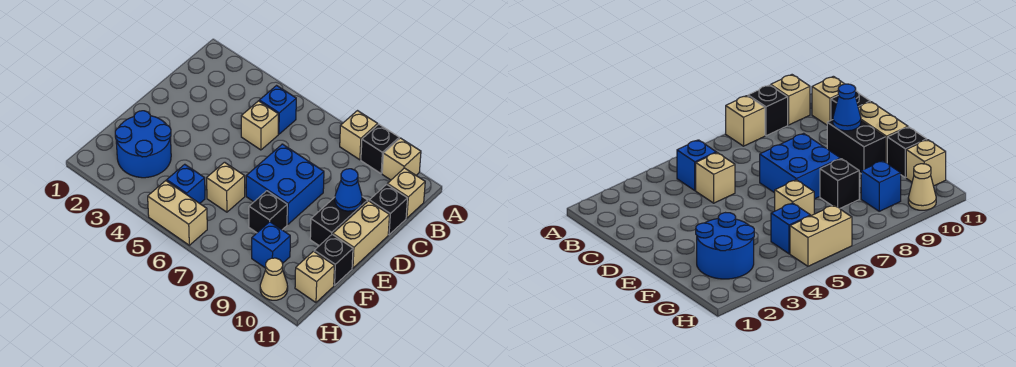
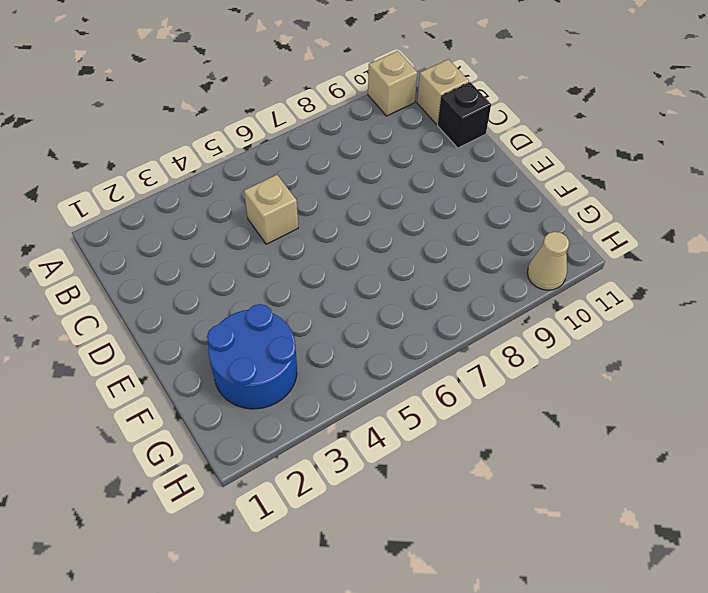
none -> tan brick A8 level 1
none -> black brick A9 level 1
none -> blue brick B5 level 1

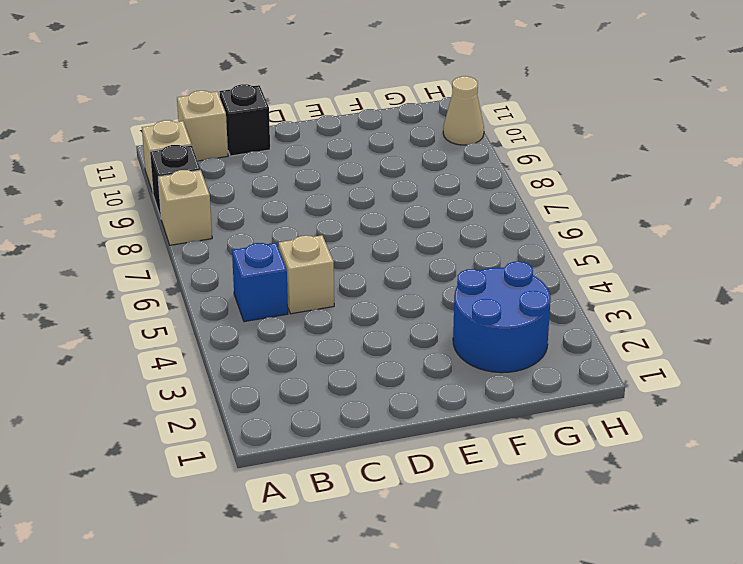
none -> blue brick D7:E8 level 1
none -> black brick D10:E10 level 1
none -> tan brick D11:E11 level 1

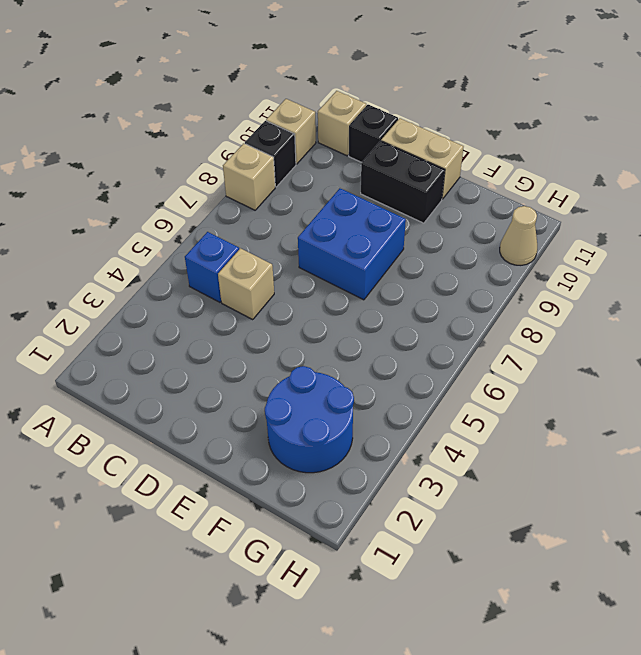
none -> tan brick F6 level 1
none -> black brick F8 level 1
none -> black brick F11 level 1

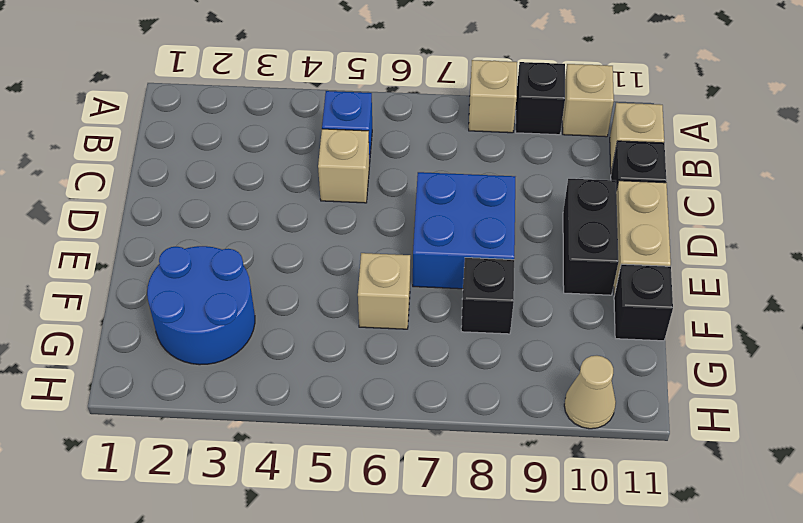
none -> blue brick G5 level 1
none -> blue brick G9 level 1
none -> tan brick G11 level 1

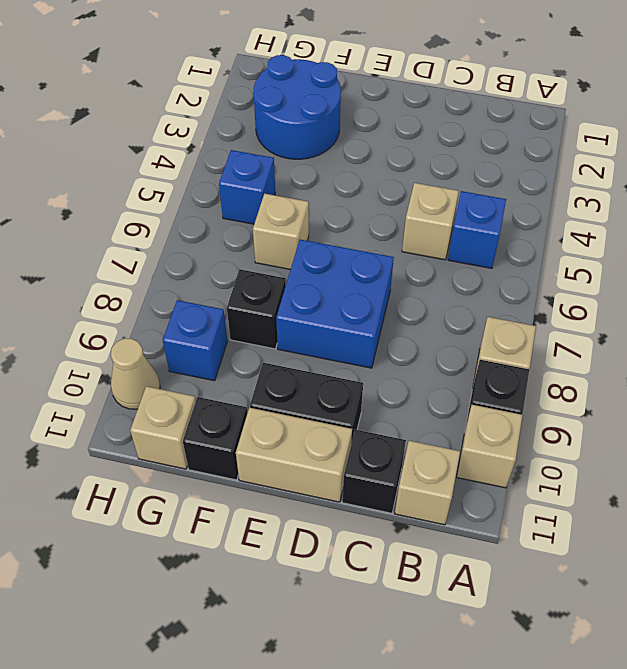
none -> tan brick H5:H6 level 1
none -> blue cone D10 level 2

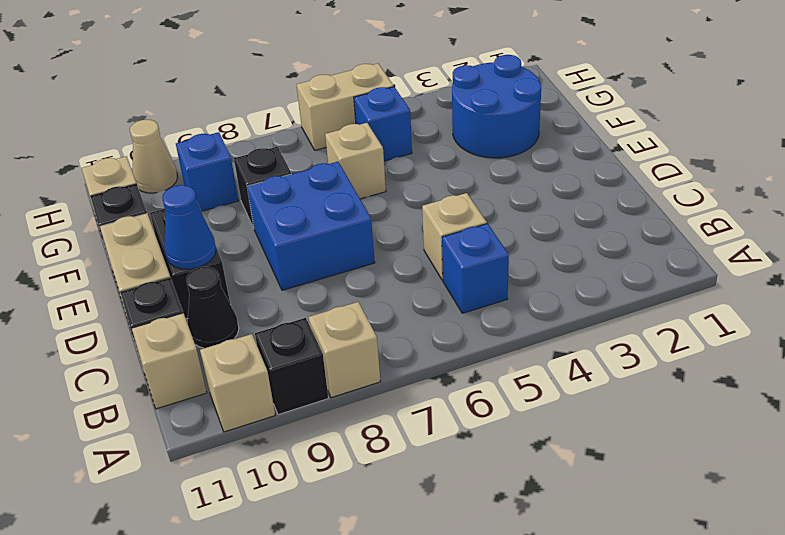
black cone C10 level 1 -> none

